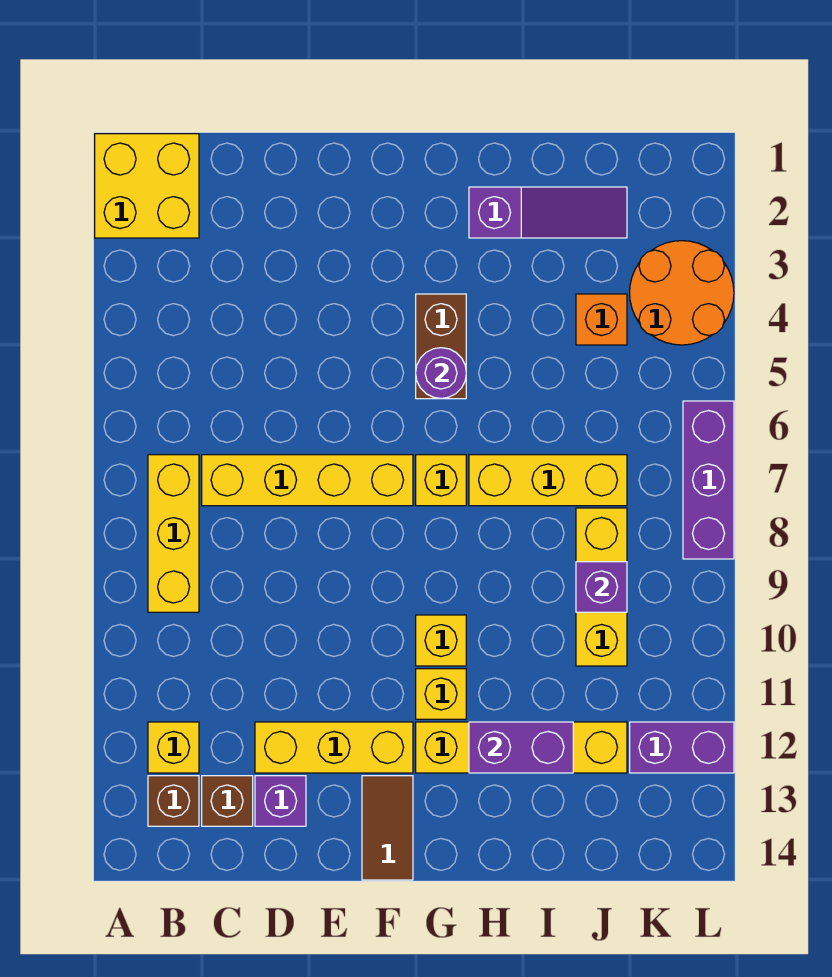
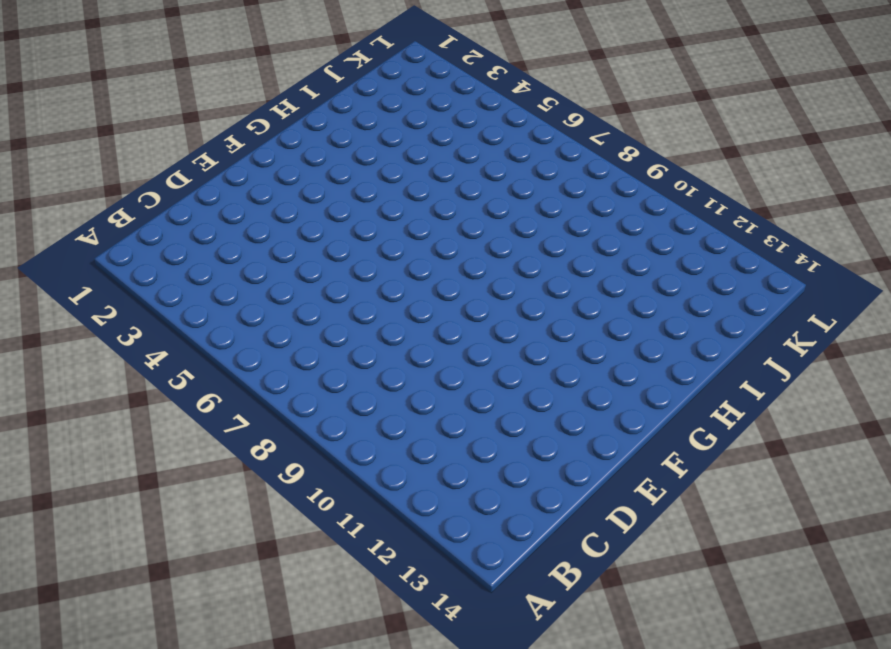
none -> yellow brick A1:B2 level 1
none -> yellow brick B7:B9 level 1
none -> yellow brick B12 level 1

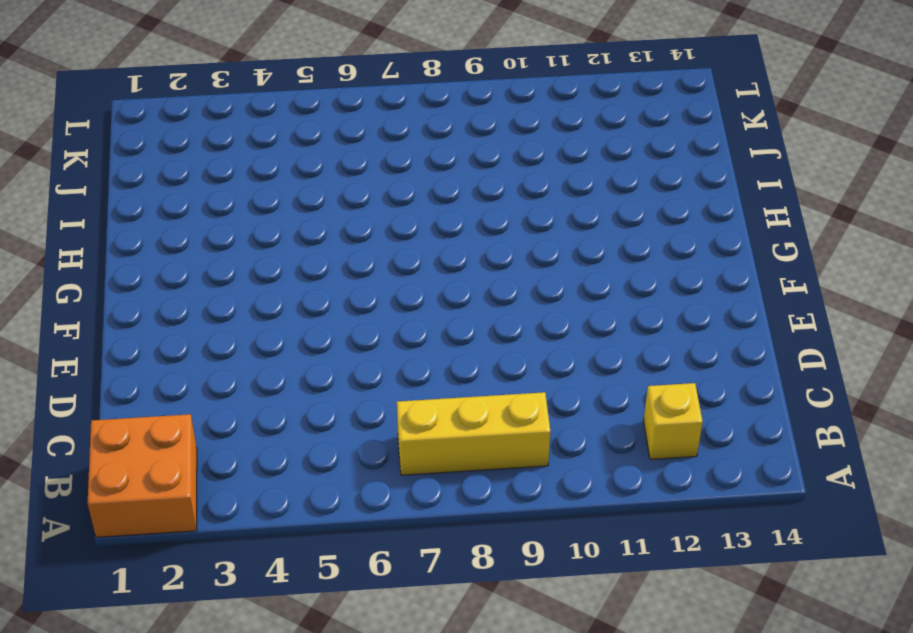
orange brick A1:B2 level 1 -> yellow brick A1:B2 level 1
none -> brown brick B13 level 1
none -> yellow brick C7:F7 level 1
none -> brown brick C13 level 1

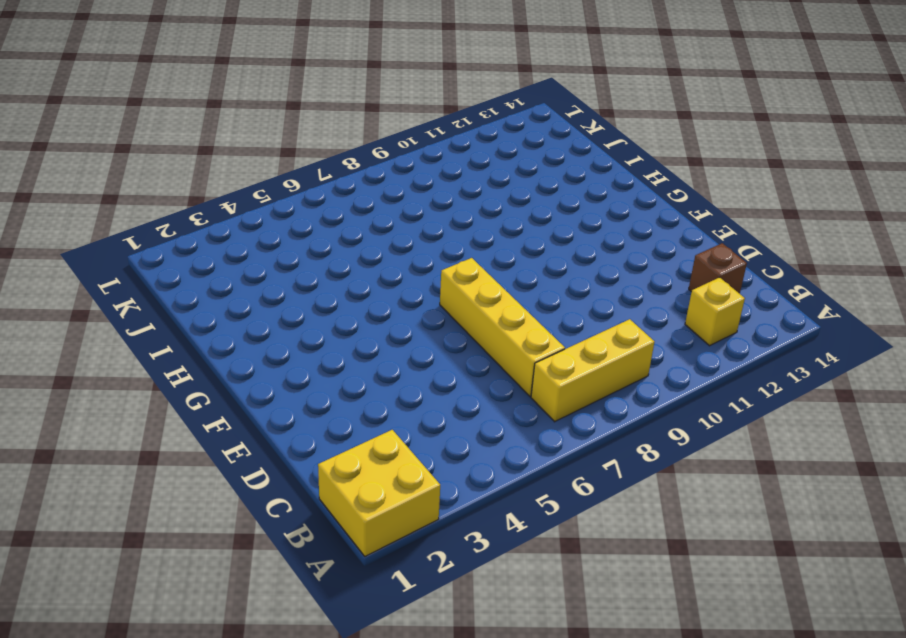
none -> brown brick B13 level 1
none -> yellow brick D12:F12 level 1
none -> purple brick D13 level 1

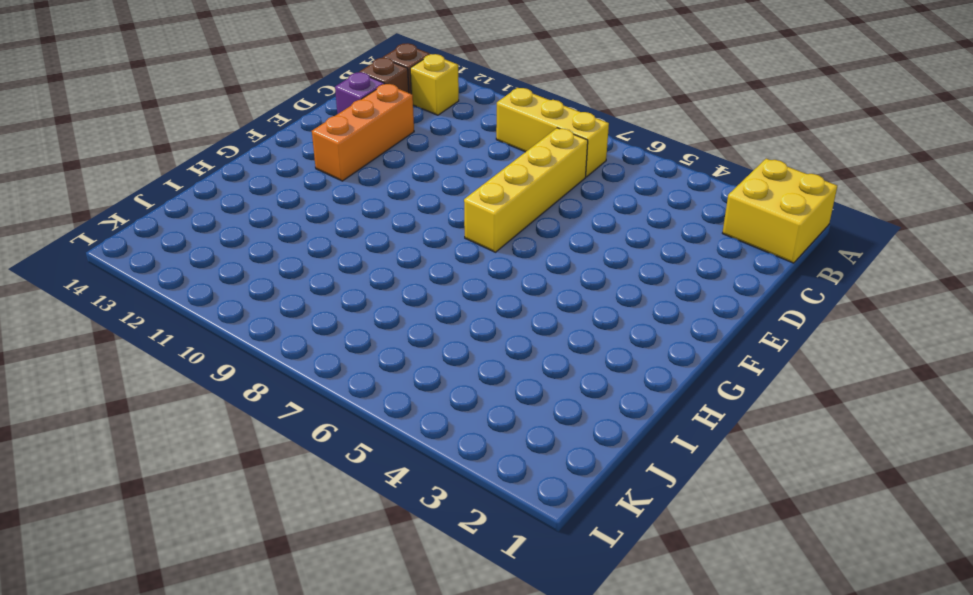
orange brick D12:F12 level 1 -> yellow brick D12:F12 level 1
none -> brown tile F13:F14 level 1
none -> brown brick G4:G5 level 1
none -> yellow brick G7 level 1

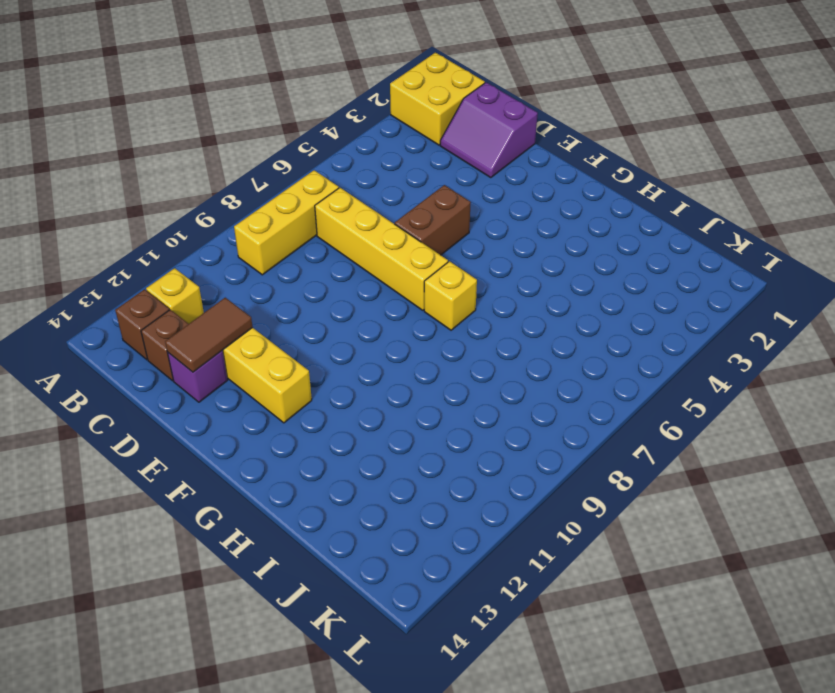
purple slope C1:D2 level 1 top 1 -> none
brown tile D12:D13 level 2 -> brown tile F13:F14 level 1
brown brick E5:E6 level 1 -> brown brick G4:G5 level 1
none -> yellow brick G10 level 1
none -> yellow brick G11 level 1
none -> yellow brick G12:J12 level 1

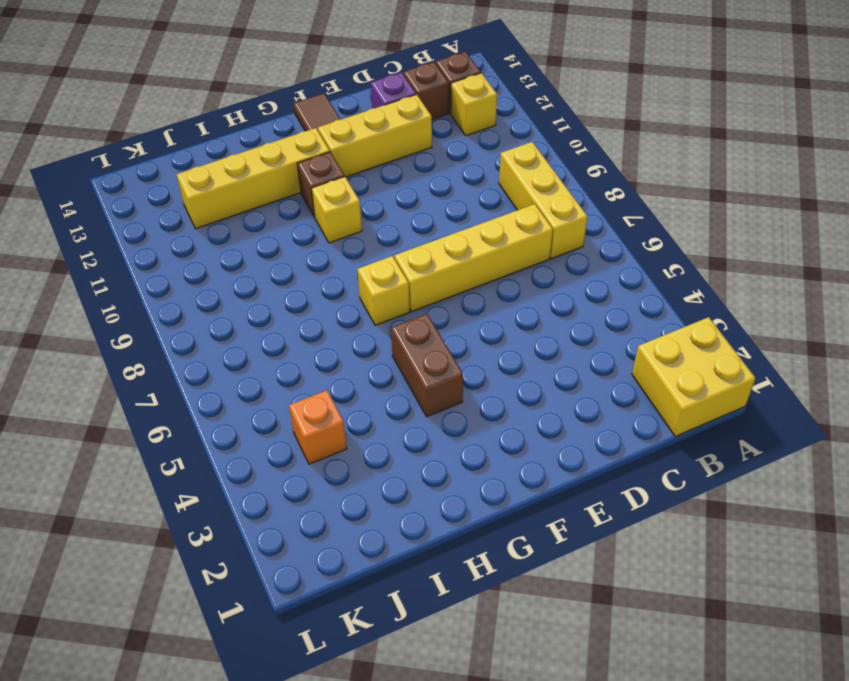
brown brick G11 level 1 -> yellow brick G11 level 1
none -> purple slope H2:J2 level 1 top H
none -> yellow brick H7:J7 level 1
none -> yellow brick J8:J10 level 1

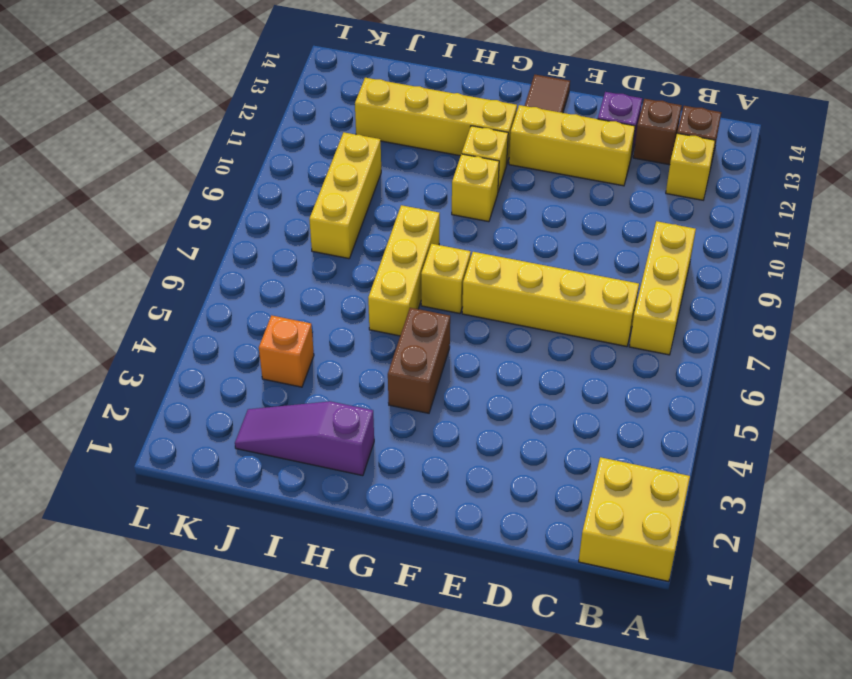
yellow brick H6:H8 level 1 -> yellow brick H7:J7 level 1
none -> orange round brick K3:L4 level 1
none -> purple brick K12:L12 level 1
none -> purple brick L6:L8 level 1

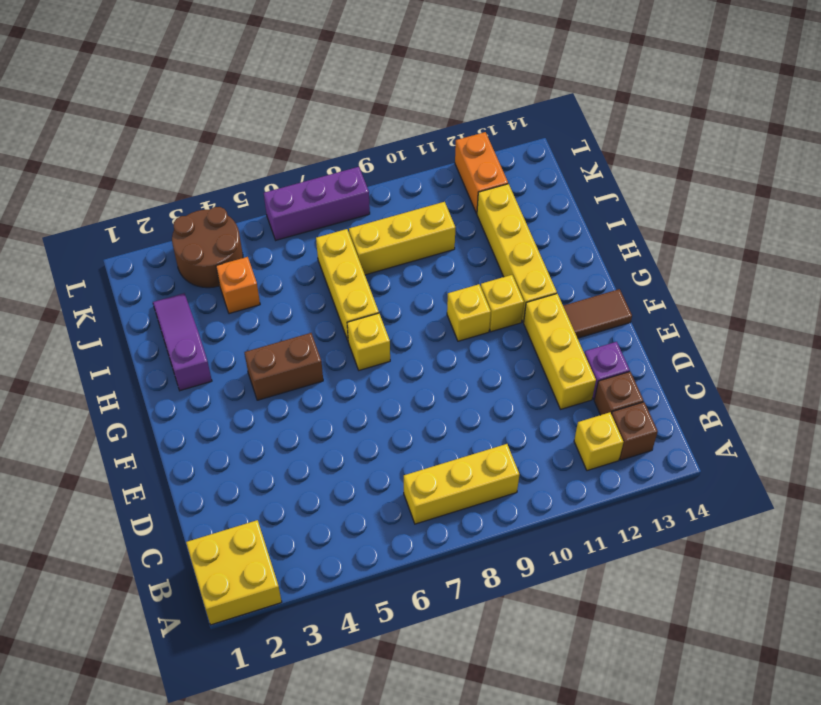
brown round brick K3:L4 level 1 -> orange round brick K3:L4 level 1
orange brick K12:L12 level 1 -> purple brick K12:L12 level 1
none -> yellow brick C7:F7 level 1
none -> purple round brick G5 level 2
none -> purple brick H12:I12 level 2

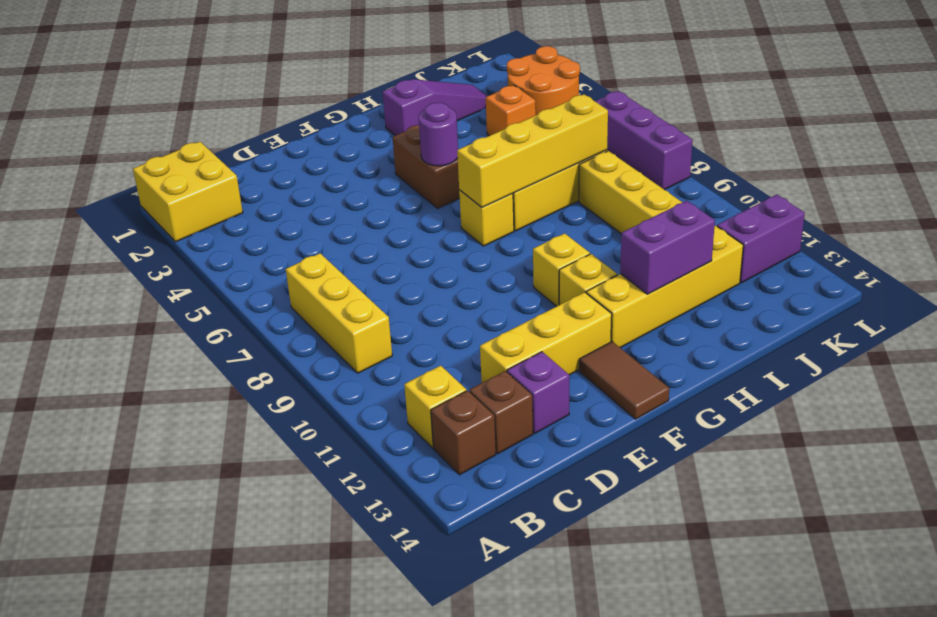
yellow brick G7:J7 level 2 -> yellow brick C7:F7 level 1
none -> purple brick J9 level 2

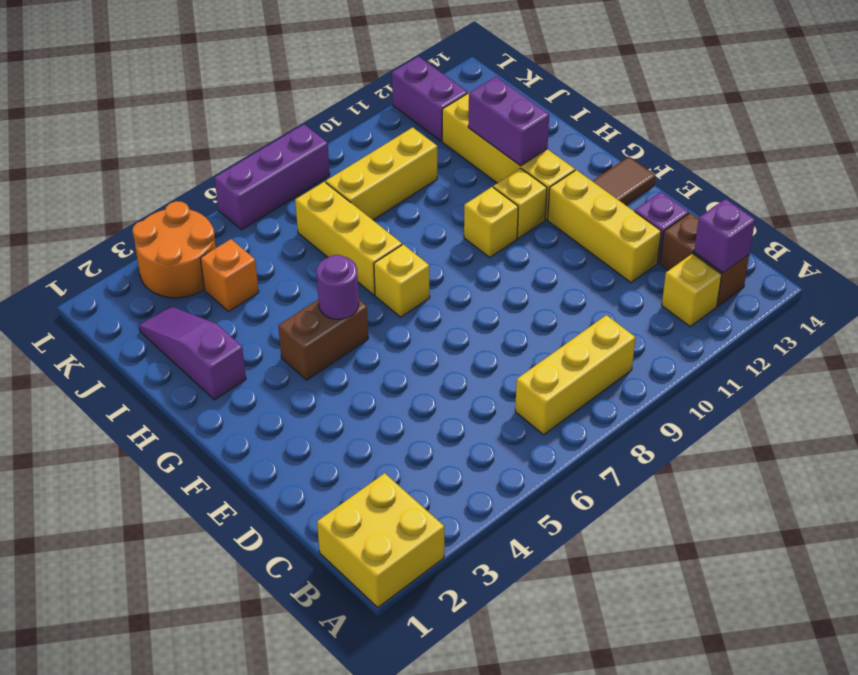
purple brick B13 level 2 -> purple brick J9 level 2
none -> yellow brick C7:F7 level 1

